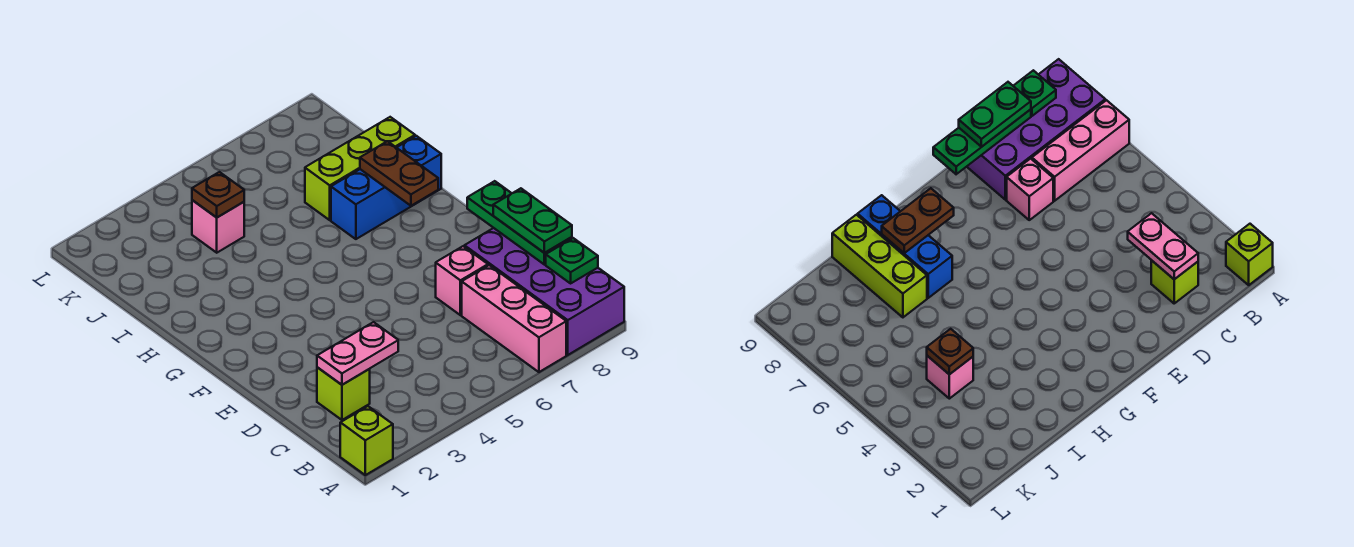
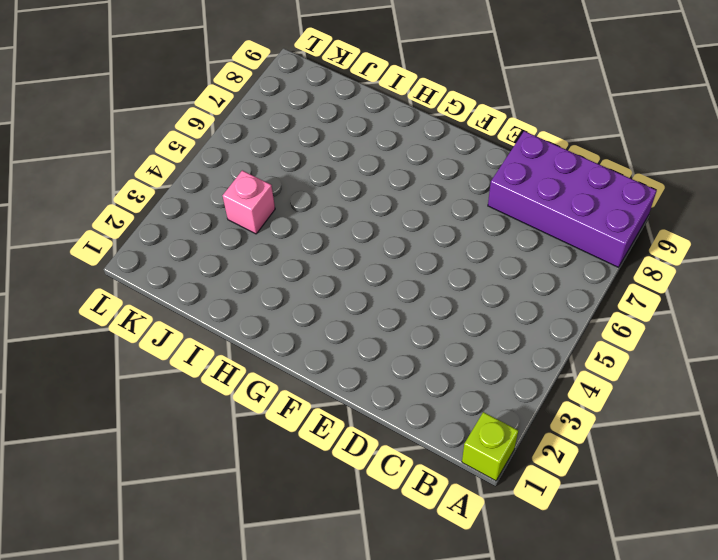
none -> pink brick A7:C7 level 1
none -> lime brick C2 level 1
none -> pink brick D7 level 1

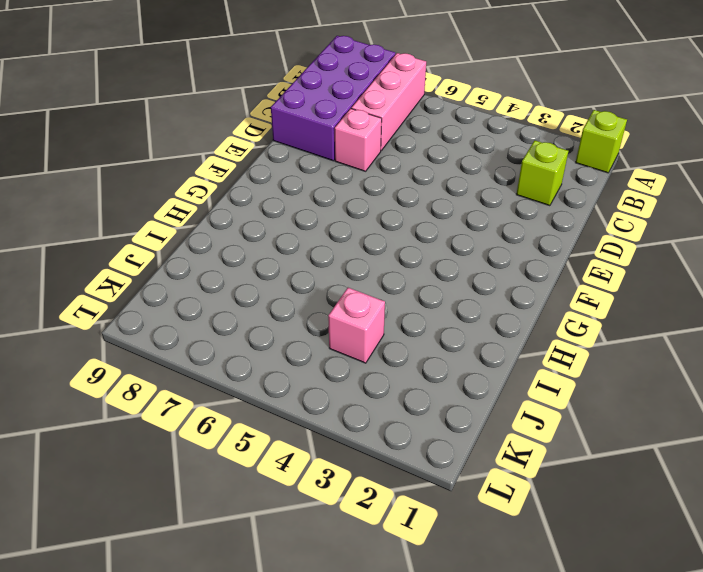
none -> blue brick H7:H9 level 1
none -> lime brick I7:I9 level 1
none -> green plate B9 level 2

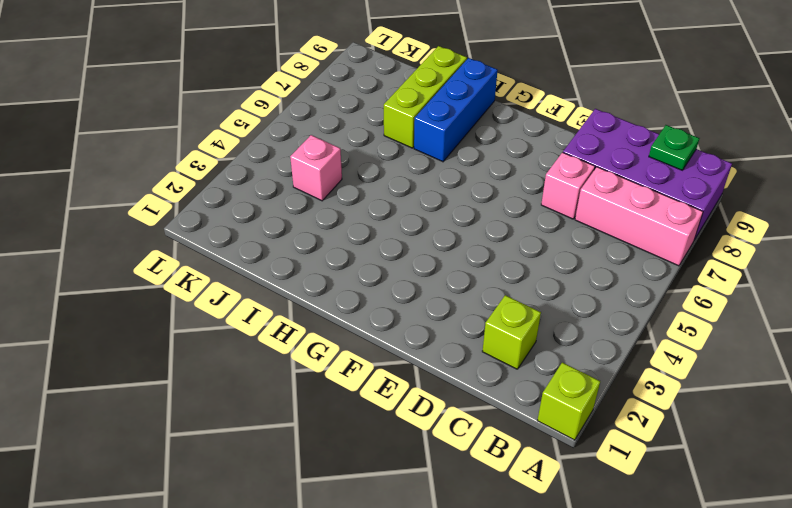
none -> pink plate C2:C3 level 2
none -> green plate C9:E9 level 2
none -> brown plate G8:H8 level 2

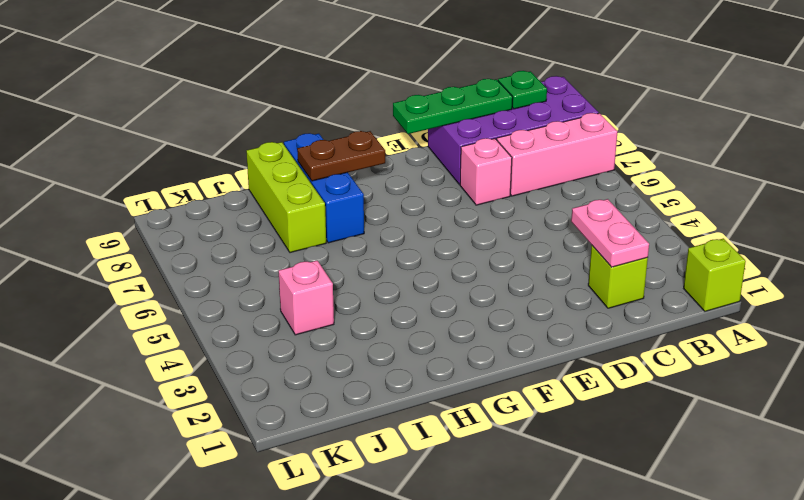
none -> brown plate J4 level 2
none -> green plate C9:D9 level 3

